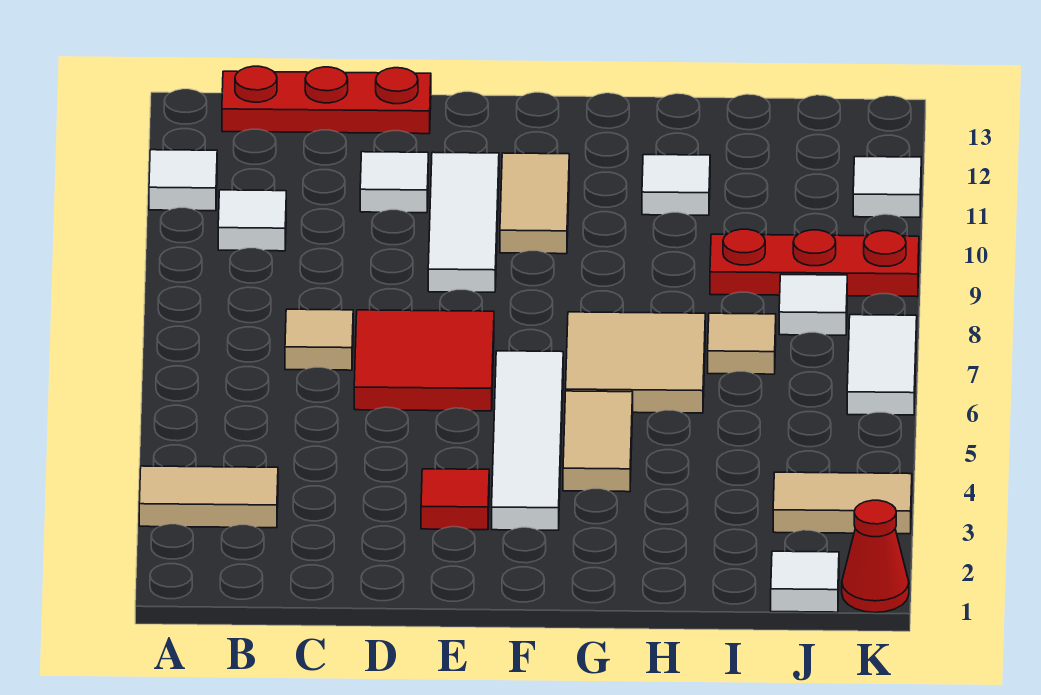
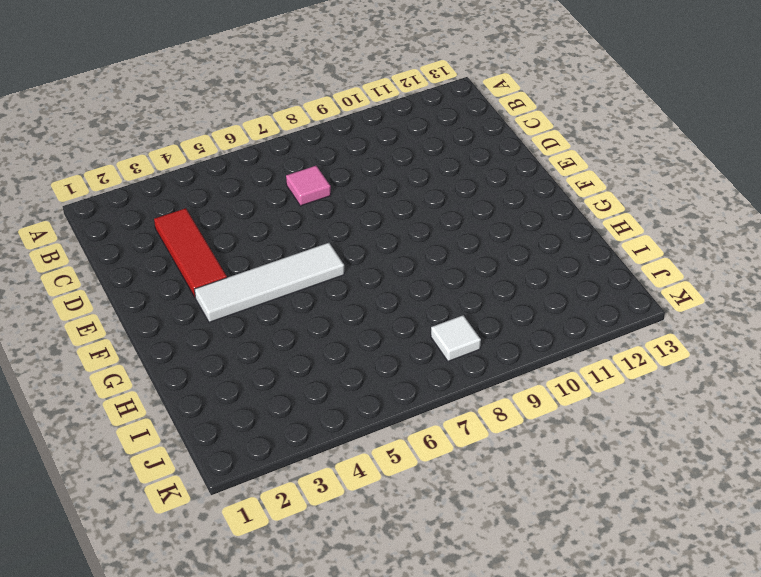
red tile C3:E3 level 1 -> red tile E3 level 1
pink tile C7 level 1 -> tan tile C7 level 1
none -> tan tile A3:B3 level 1
none -> white tile A11 level 1
none -> white tile B10 level 1

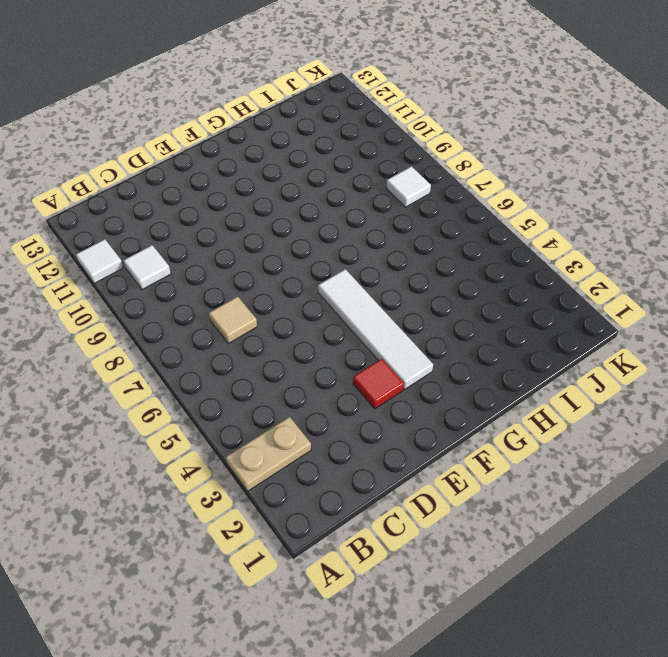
tan plate A3:B3 level 1 -> tan tile A3:B3 level 1
none -> red plate B13:D13 level 1
none -> red tile D6:E7 level 1
none -> white tile D11 level 1

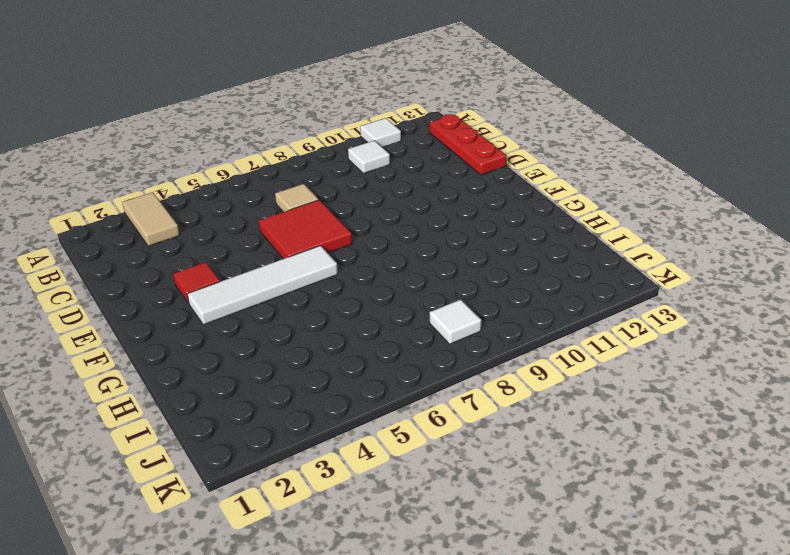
none -> white tile D11 level 1
none -> white tile E9:E11 level 1
none -> tan tile F10:F11 level 1

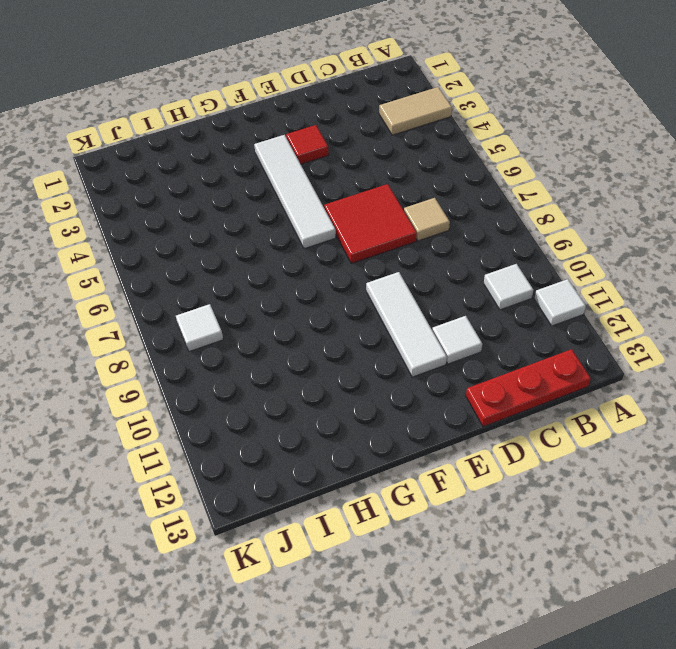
none -> tan tile F10:F11 level 1
none -> tan tile G4:G5 level 1
none -> tan tile G6:H7 level 1

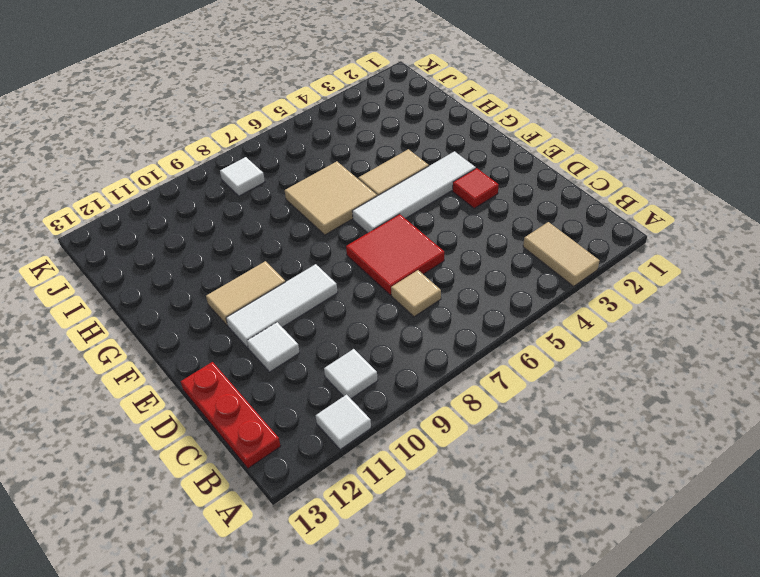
none -> white tile H11 level 1
none -> tan tile I7 level 1
none -> red plate I9:K9 level 1

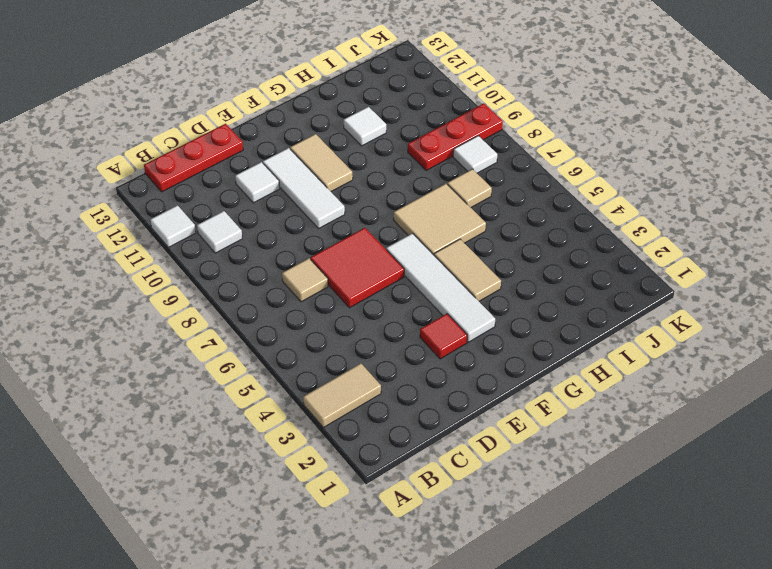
none -> white tile J1 level 1
none -> tan tile J3:K3 level 1
none -> red cone K1 level 1

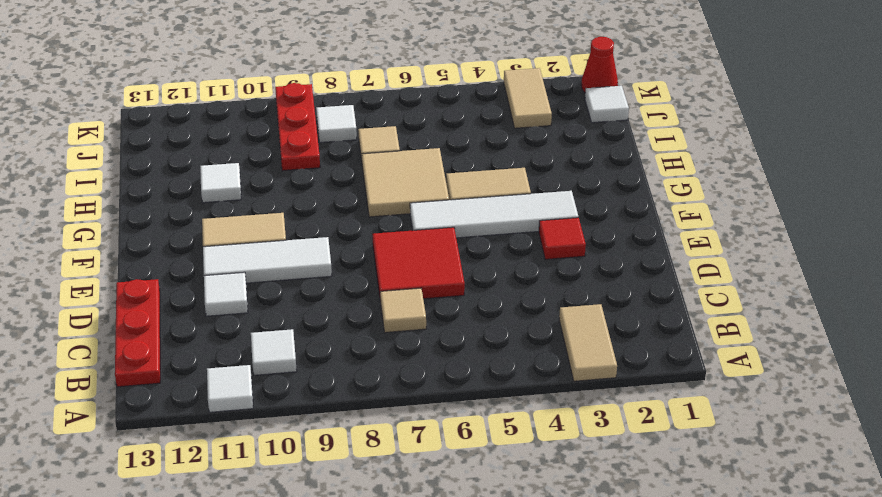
none -> white tile K6:K7 level 1
none -> white tile K11 level 1

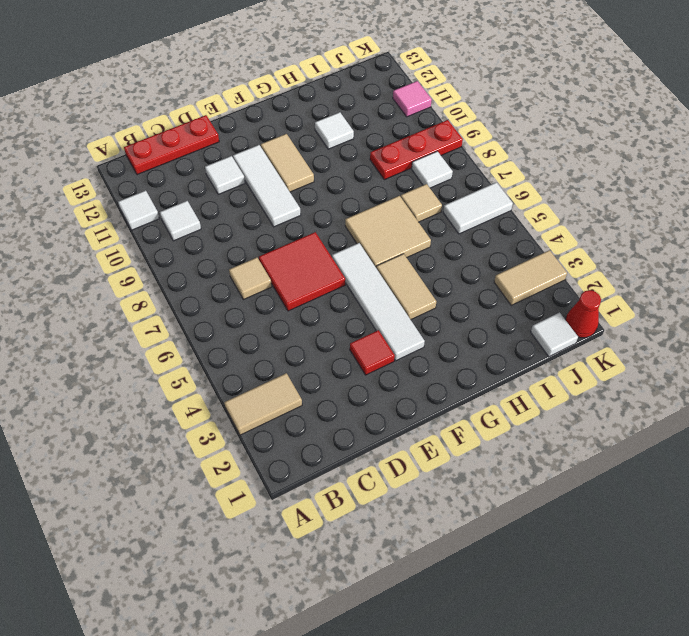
white tile J6:K6 level 1 -> white tile K6:K7 level 1
pink tile K11 level 1 -> white tile K11 level 1

